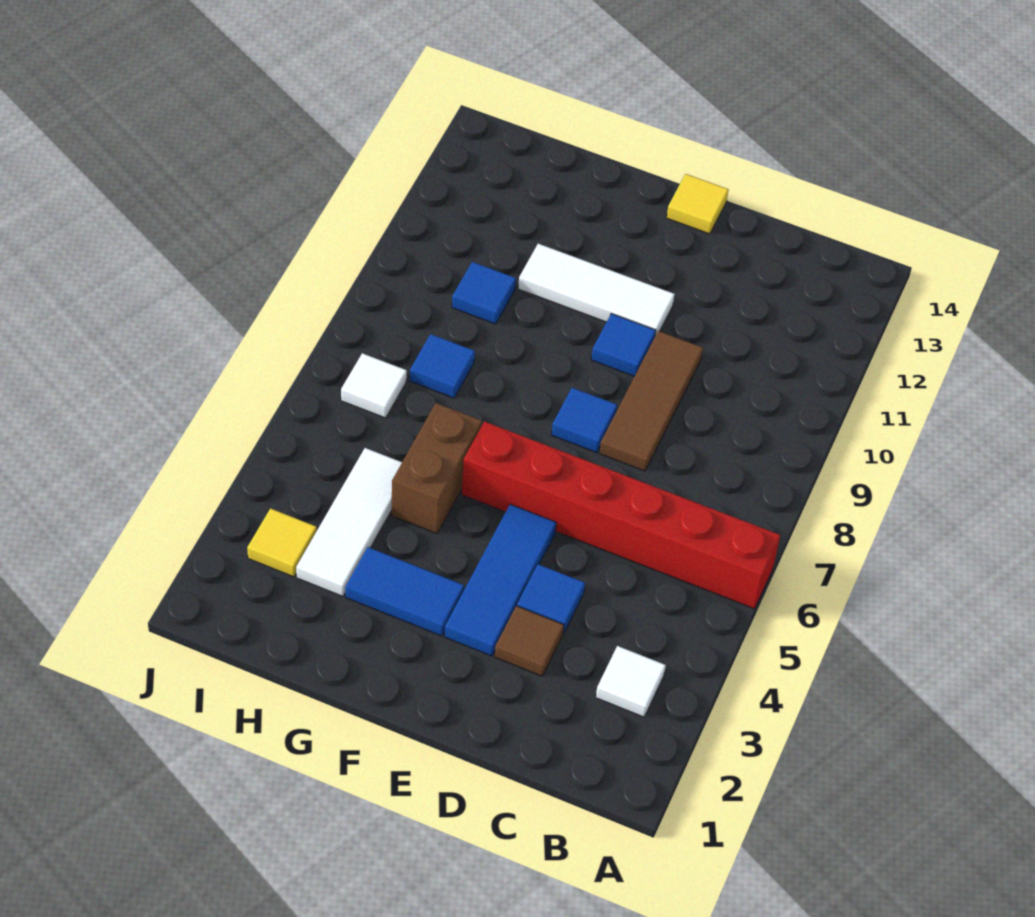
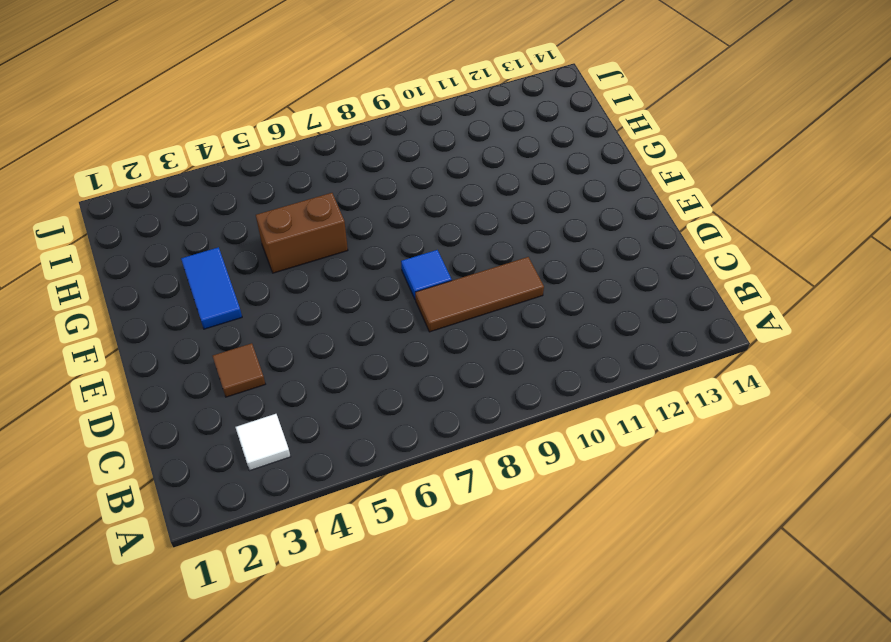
none -> red brick A6:F6 level 1
none -> blue tile D4 level 1
none -> blue tile E3:E5 level 1

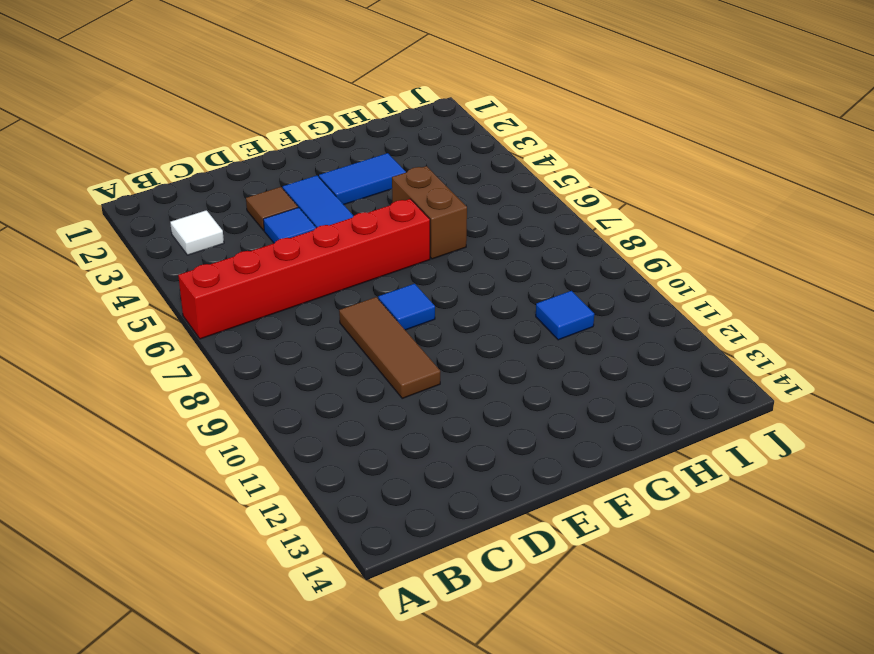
none -> blue tile E10 level 1
none -> white tile E11:G11 level 1
none -> yellow tile E14 level 1

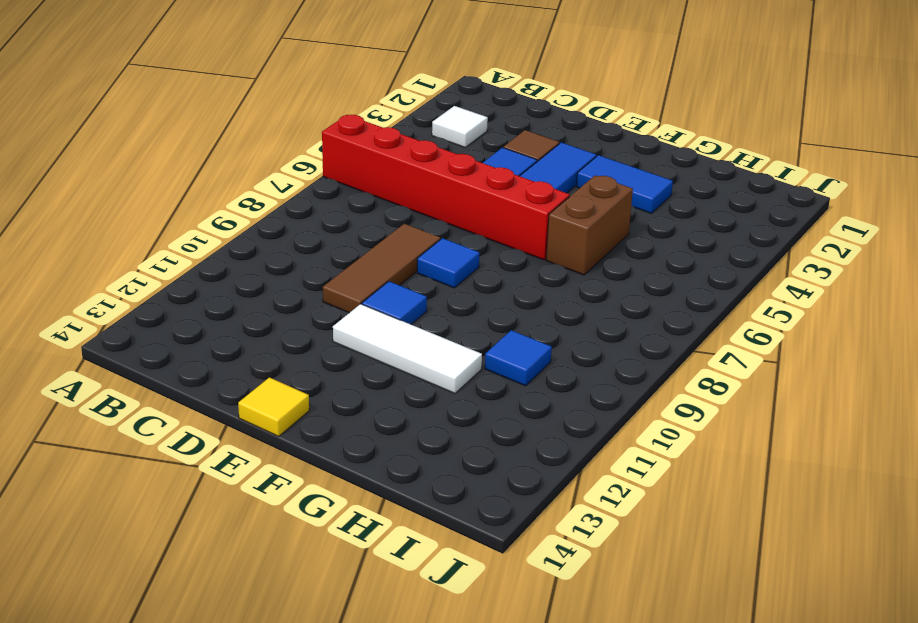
none -> white tile H3:H5 level 1
none -> blue tile H8 level 1
none -> yellow tile I3 level 1

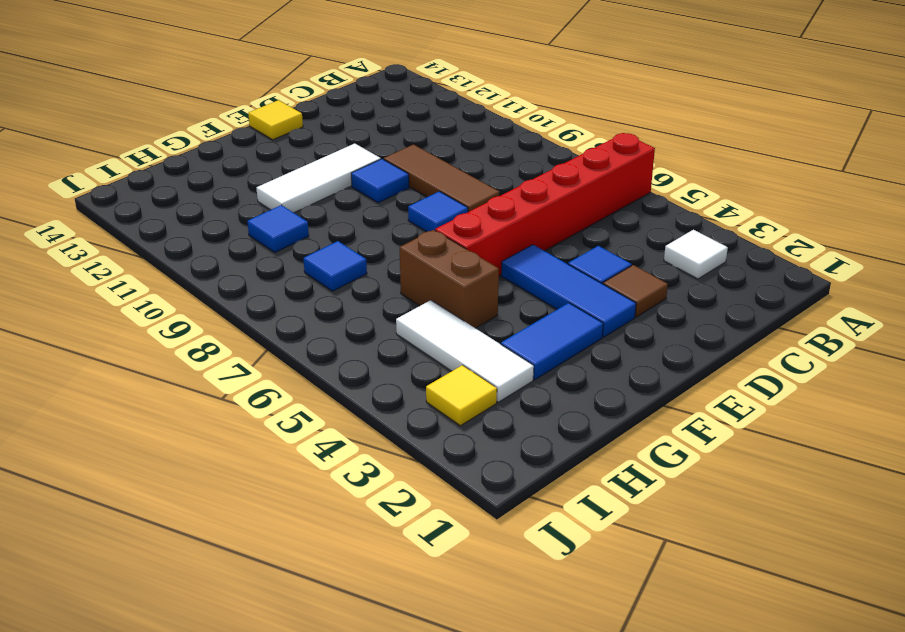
none -> white tile I7 level 1

